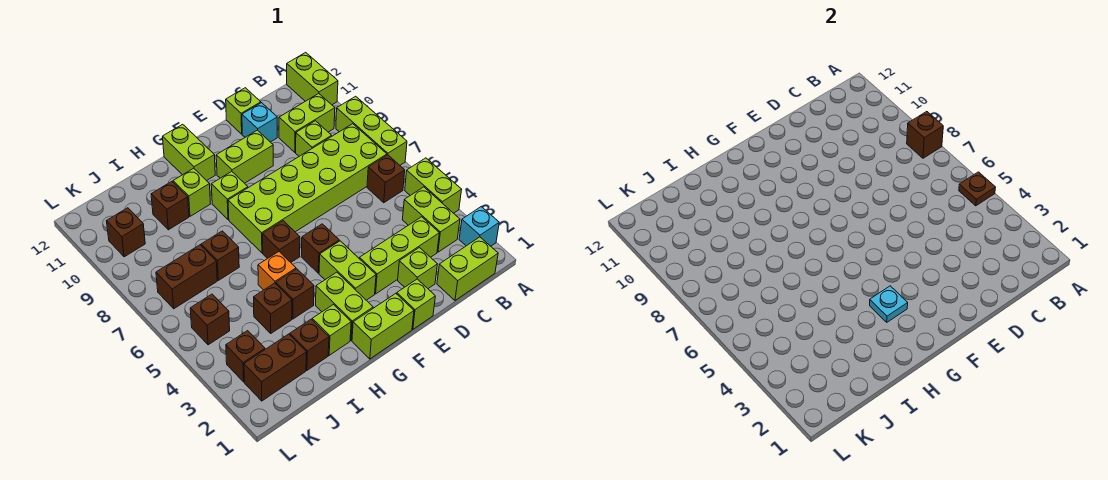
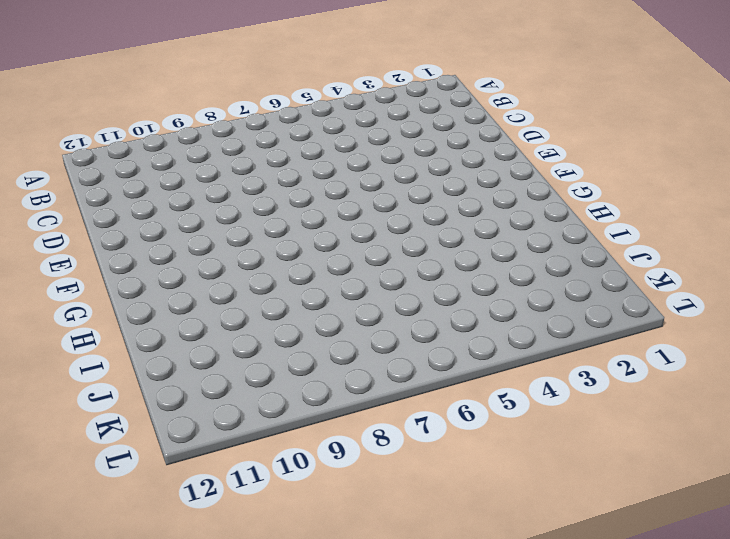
none -> cyan brick A2 level 1
none -> lime brick A4:A5 level 1
none -> lime brick A7:A9 level 1
none -> lime brick A11:A12 level 1

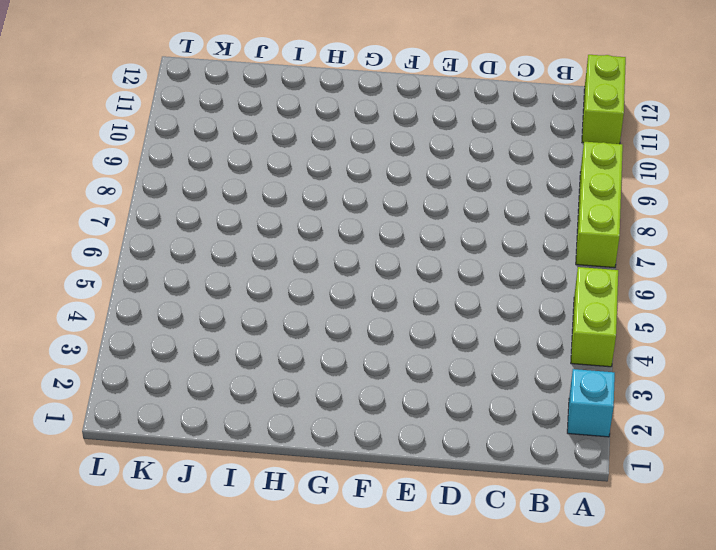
none -> lime brick B1:C1 level 1
none -> lime brick B3:B4 level 1
none -> brown brick B6 level 1
none -> lime brick B7:G8 level 1

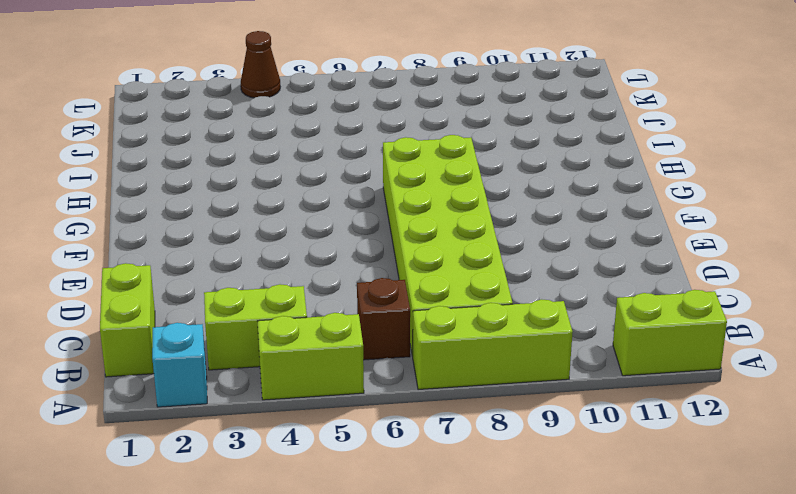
brown cone L4 level 1 -> none
none -> lime brick B10:C10 level 1
none -> lime brick C3:E3 level 1
none -> lime brick C9 level 1
none -> lime brick D2 level 1

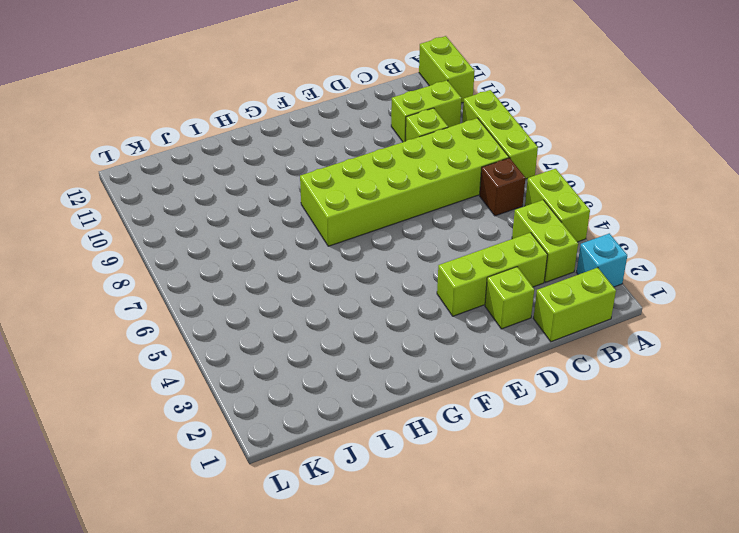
none -> cyan brick D11 level 1
none -> lime brick D12 level 1
none -> lime brick E1 level 1
none -> lime brick E10:F10 level 1

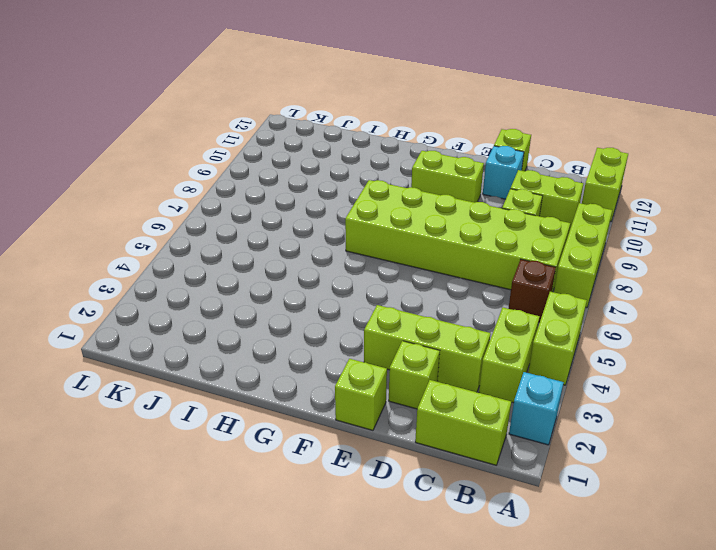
none -> lime brick F1:G1 level 1
none -> lime brick F3:F4 level 1
none -> brown brick F5 level 1
none -> lime brick G2:G3 level 1

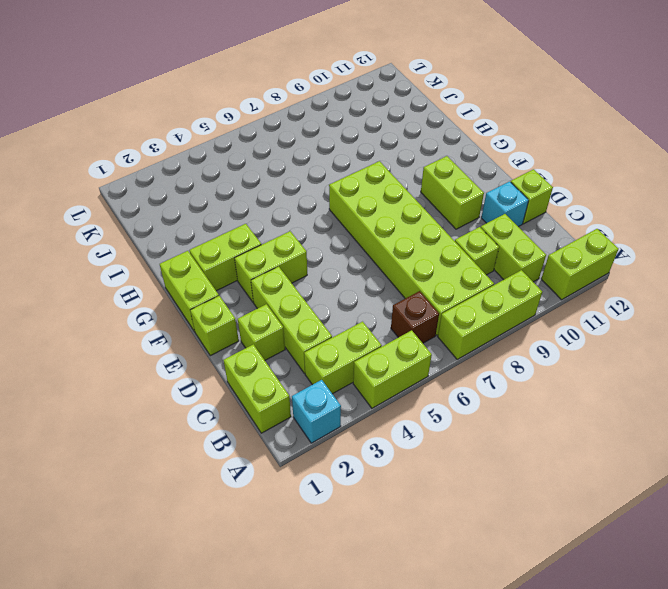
none -> brown brick F5 level 1
none -> brown brick G6 level 1
none -> lime brick G9 level 1
none -> lime brick G11:G12 level 1

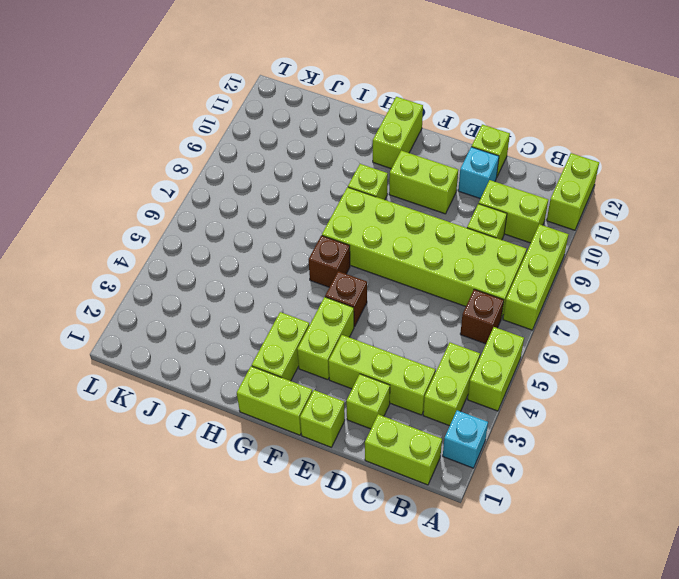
none -> lime brick H2 level 1
none -> brown brick H4 level 1
none -> orange brick H5 level 1
none -> lime brick H10 level 1

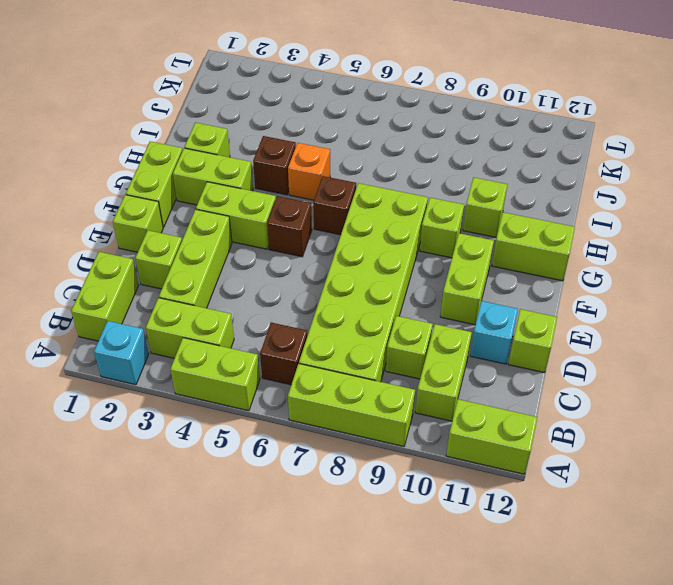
none -> brown brick I2 level 1
none -> brown brick I4 level 1
none -> brown brick I7 level 1
none -> brown brick I10 level 1

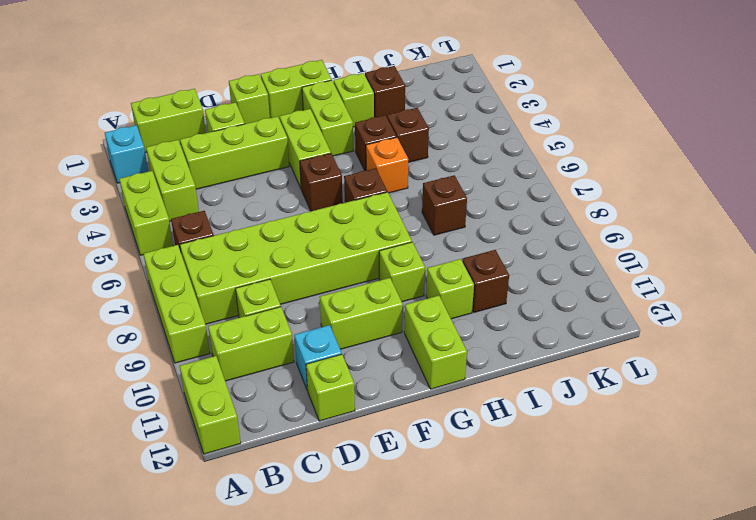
none -> brown brick J2:K2 level 1
none -> brown brick J7:K7 level 1
none -> brown brick K3 level 1
none -> brown brick K5 level 1

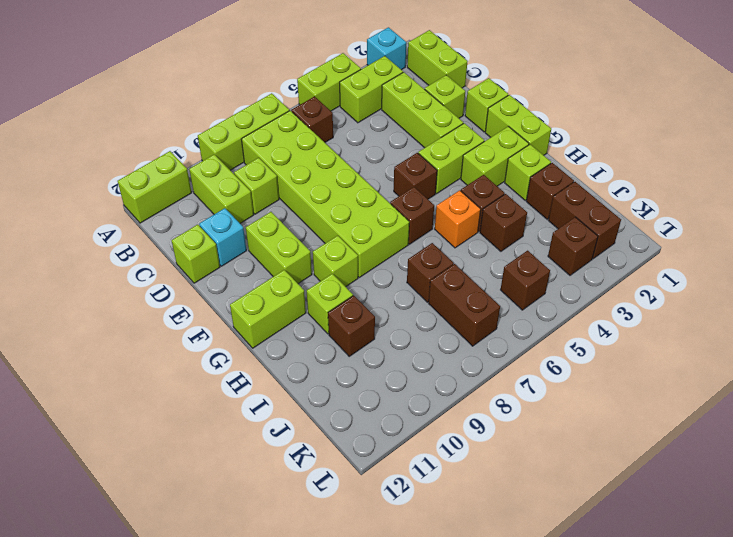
none -> brown brick K10 level 1
none -> brown plate A5 level 2
none -> brown brick A8 level 2
none -> cyan plate G3 level 2

